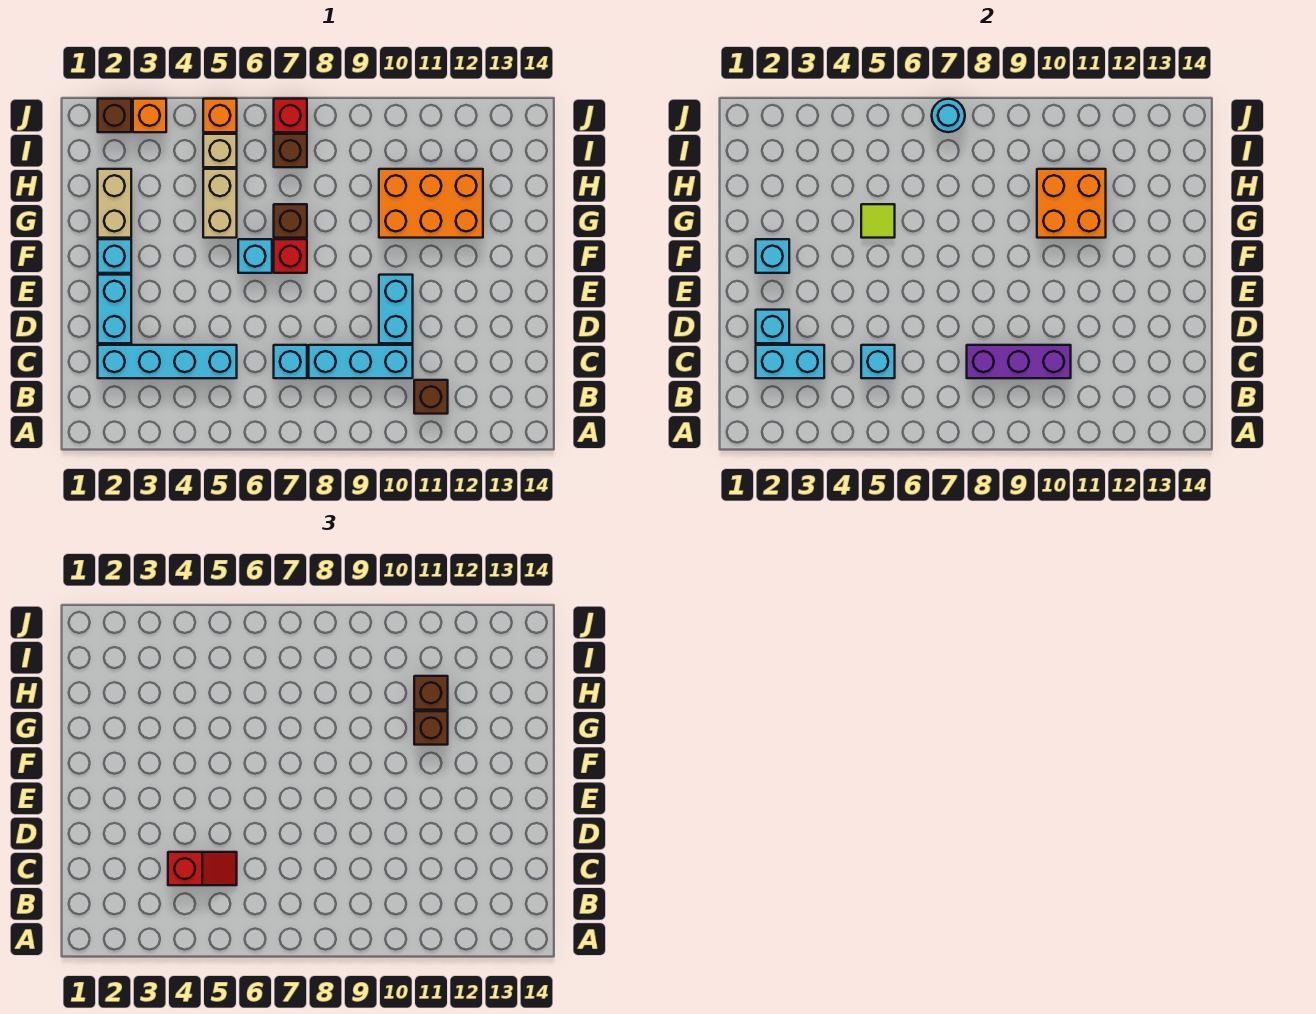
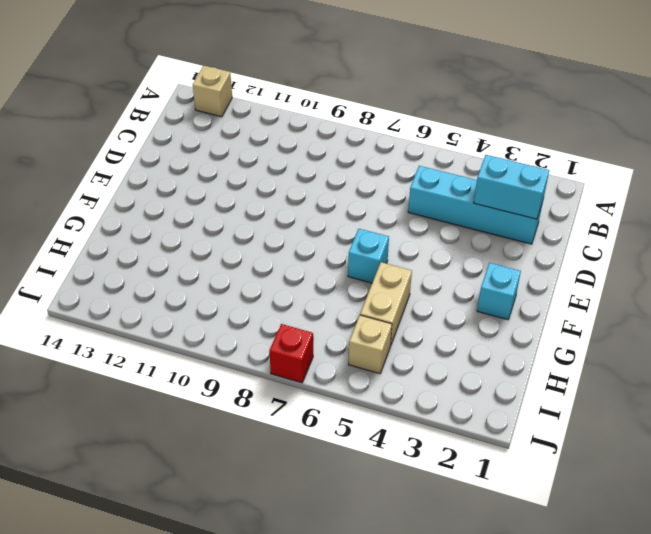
tan brick A13 level 1 -> none
none -> brown brick B11 level 1
none -> cyan brick C7 level 1
none -> cyan brick C8:C10 level 1
none -> cyan brick D2:E2 level 1

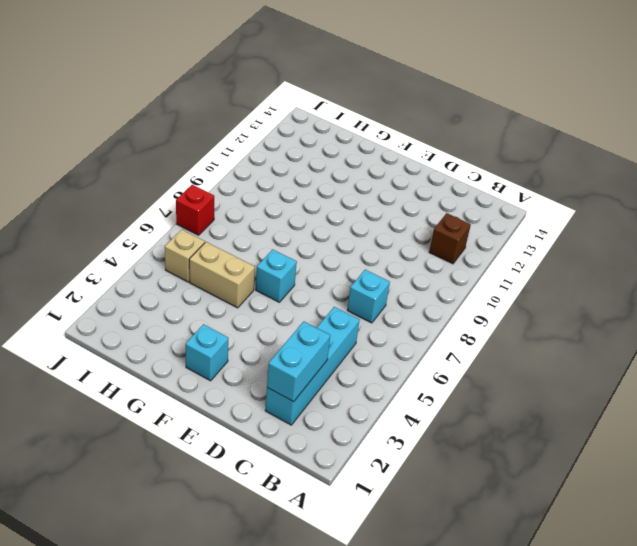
none -> cyan brick C8:C10 level 1
none -> cyan brick D2:E2 level 1
none -> cyan brick D10:E10 level 1
none -> red brick F7 level 1

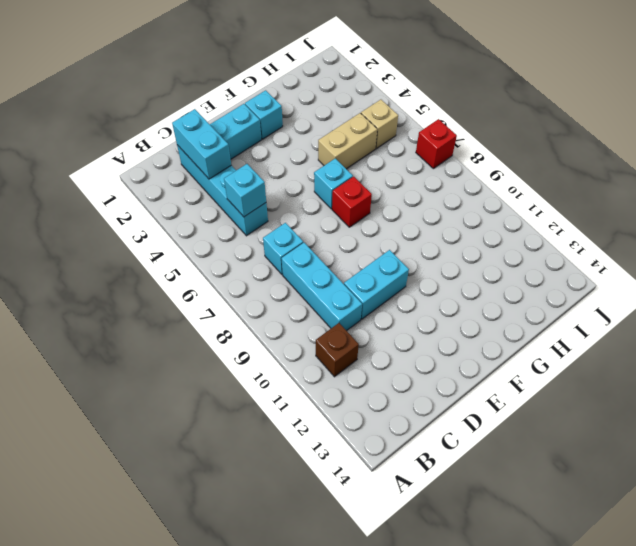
none -> tan brick G2:H2 level 1
none -> brown brick G7 level 1
none -> orange brick G10:H12 level 1
none -> brown brick I7 level 1

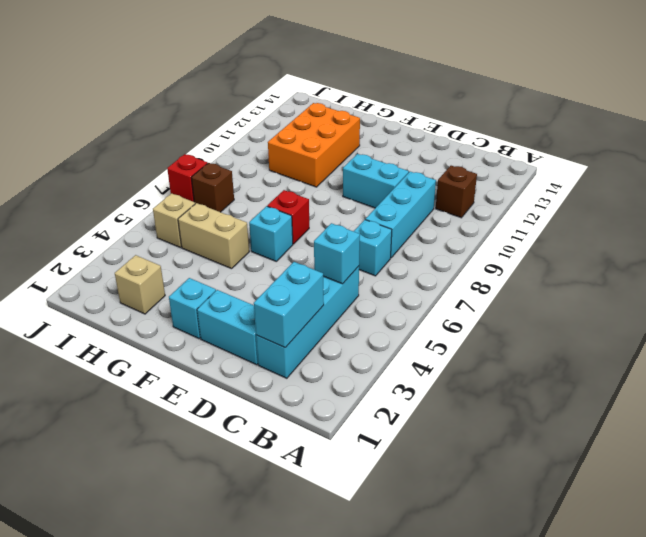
tan brick H2 level 1 -> tan brick G2:H2 level 1
none -> brown brick G7 level 1
none -> brown brick J2 level 1
none -> orange brick J3 level 1
none -> orange brick J5 level 1

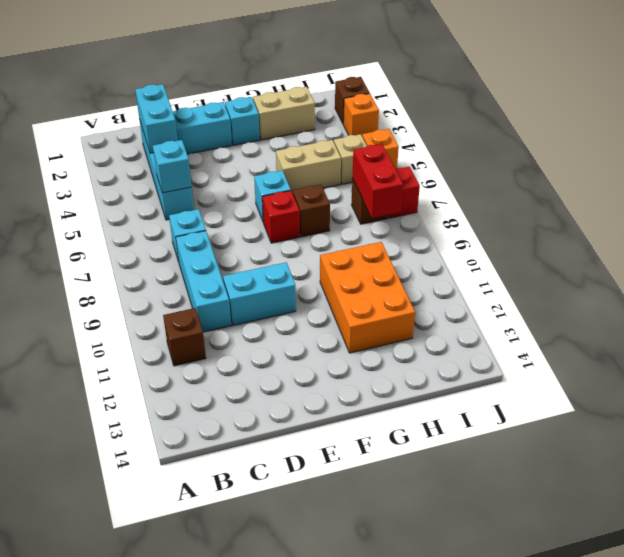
red brick I7:I8 level 2 -> none
none -> purple brick C8:C10 level 2
none -> cyan brick D2 level 2
none -> cyan brick F2 level 2
none -> lime tile G5 level 2

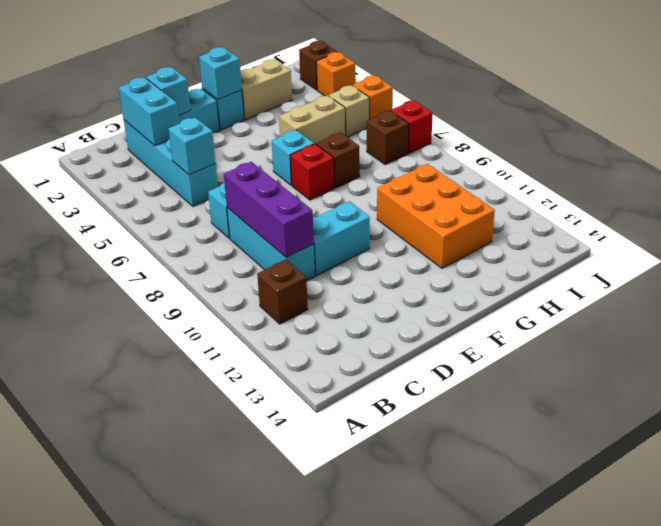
none -> lime tile G5 level 2
none -> orange brick G10:H11 level 2
none -> cyan round brick J7 level 2
none -> red slope C4:C5 level 3 top 4

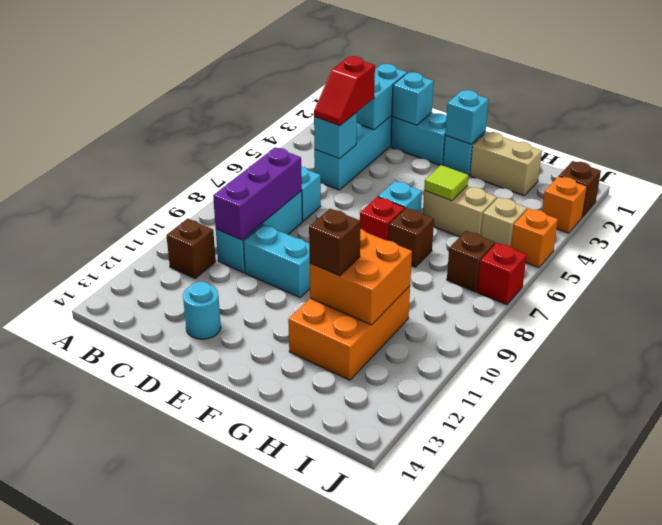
cyan round brick D13 level 1 -> cyan round brick J7 level 2
none -> brown brick H11 level 3

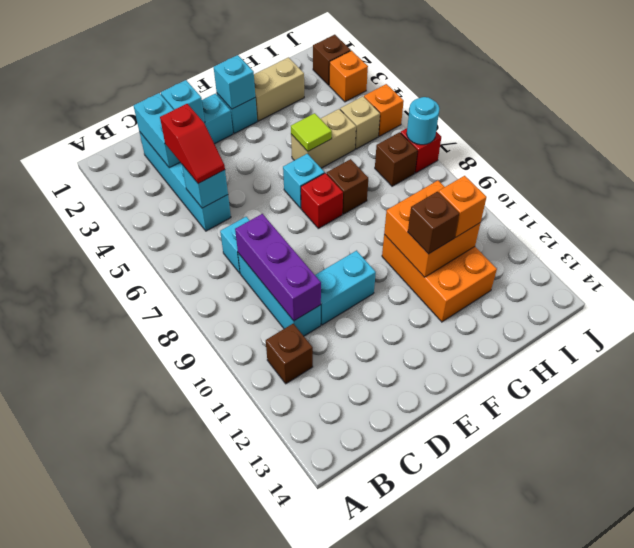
orange brick H11 level 3 -> brown brick H11 level 3

